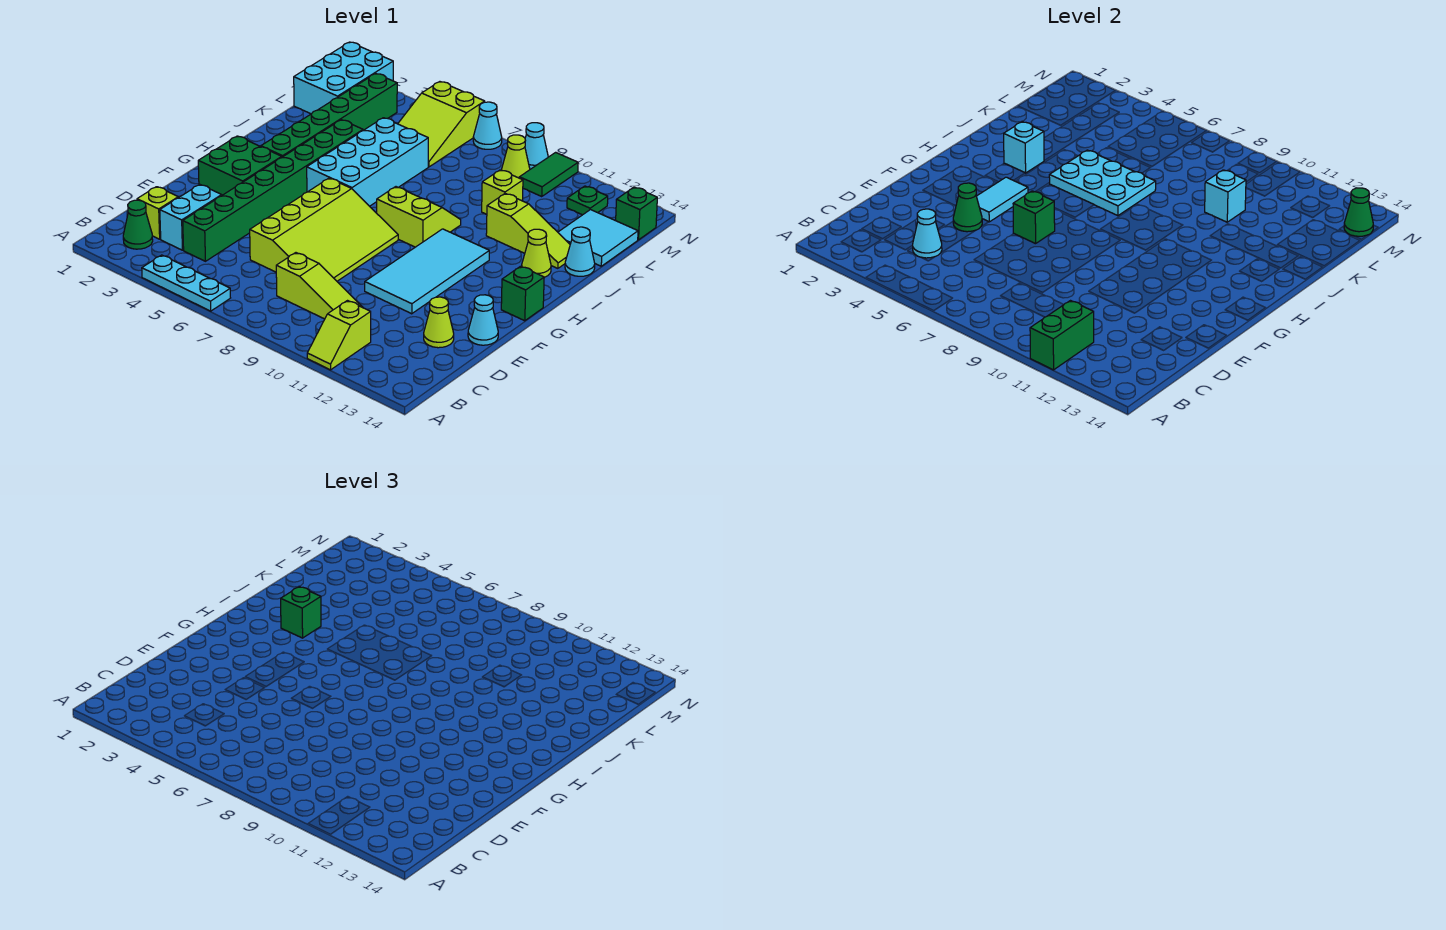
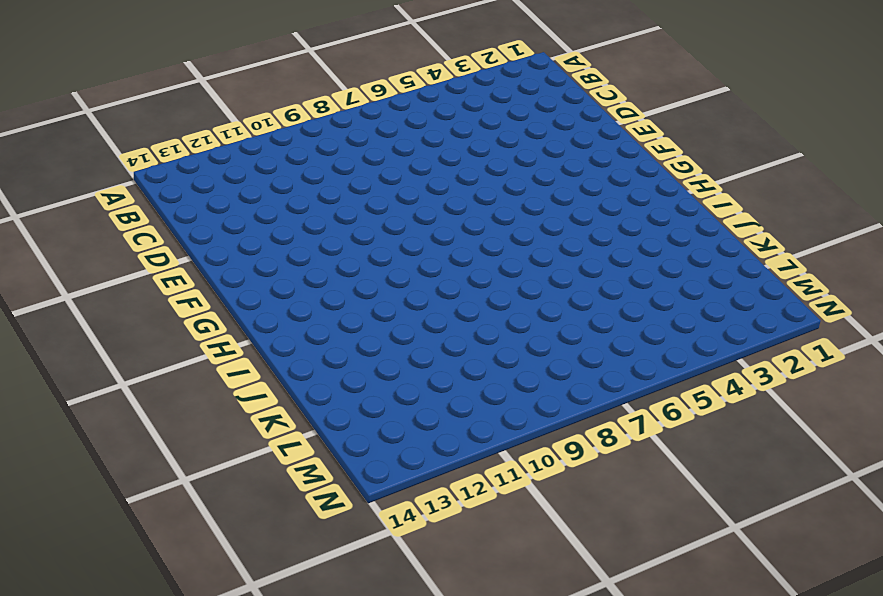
none -> cyan plate A4:A6 level 1
none -> lime slope A11:B11 level 1 top B
none -> green cone B2 level 1
none -> lime brick C2 level 1

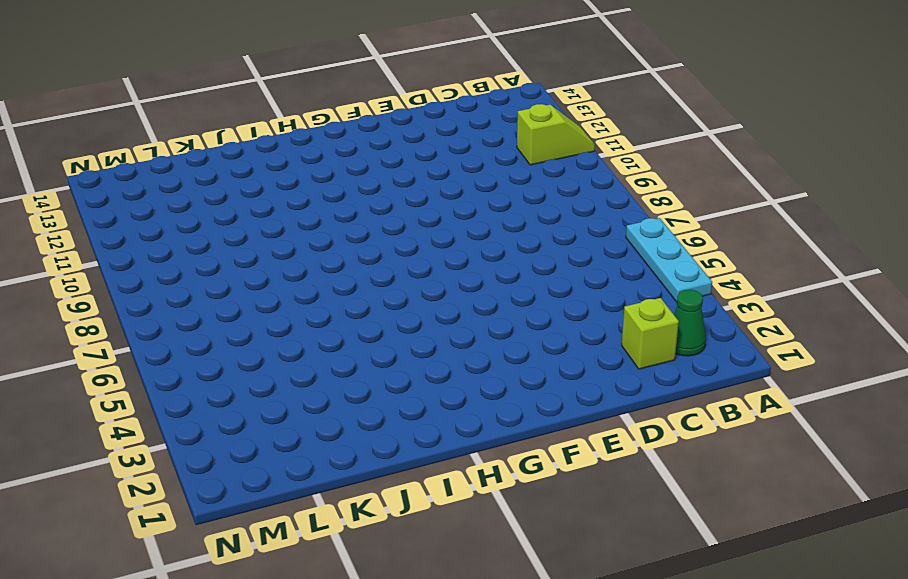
none -> cyan brick C3:D3 level 1
none -> green brick C4:J4 level 1
none -> lime slope C8:C10 level 1 top 8
none -> lime slope D6:G8 level 1 top 6

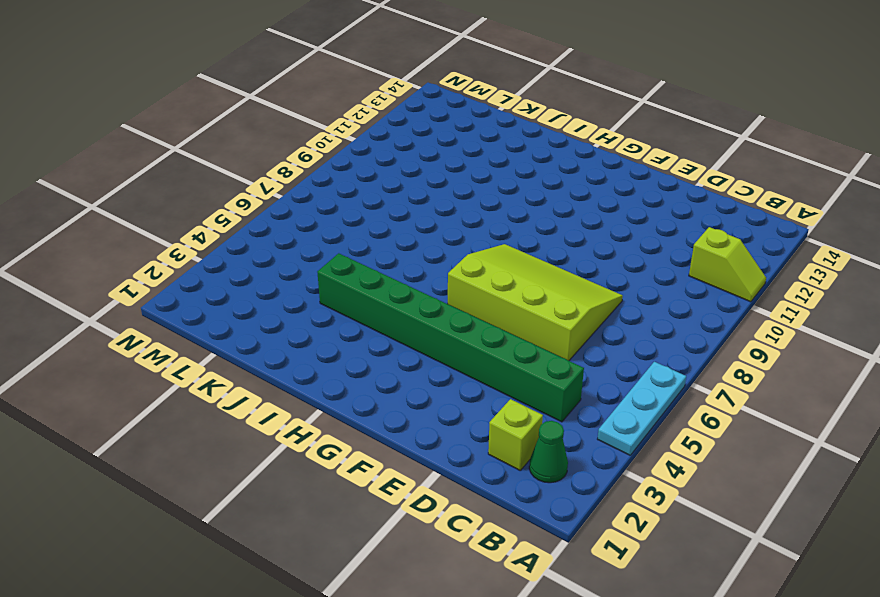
none -> cyan brick C3:D3 level 1
none -> lime slope C8:C10 level 1 top 8
none -> lime cone D13 level 1
none -> cyan tile E10:H11 level 1

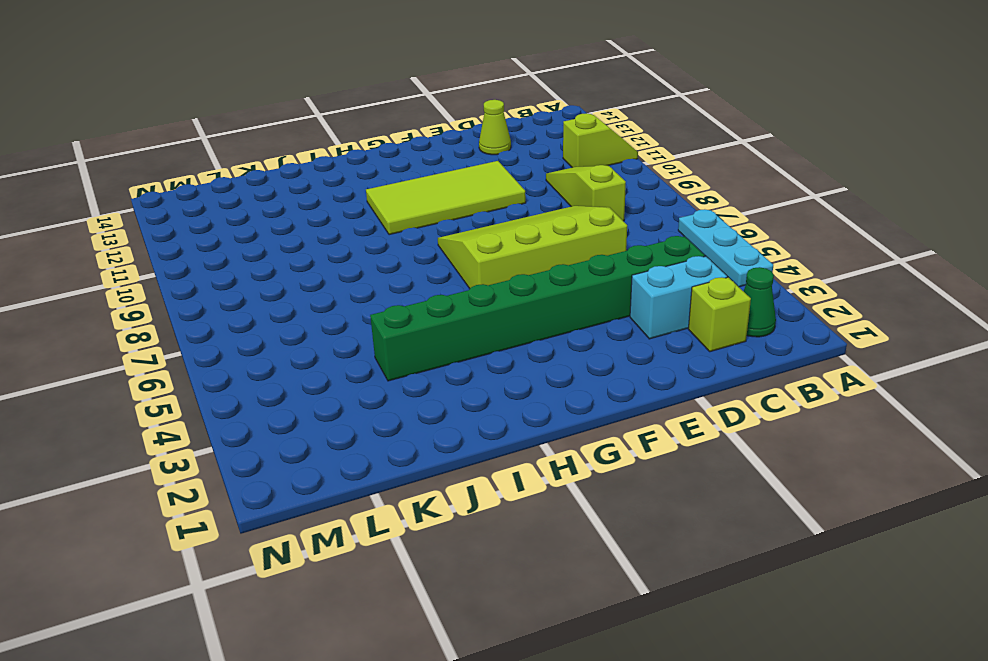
lime tile E10:H11 level 1 -> cyan tile E10:H11 level 1
none -> cyan cone E14 level 1
none -> green brick F2:G3 level 1
none -> green brick G14 level 1
none -> green brick H3:M3 level 1

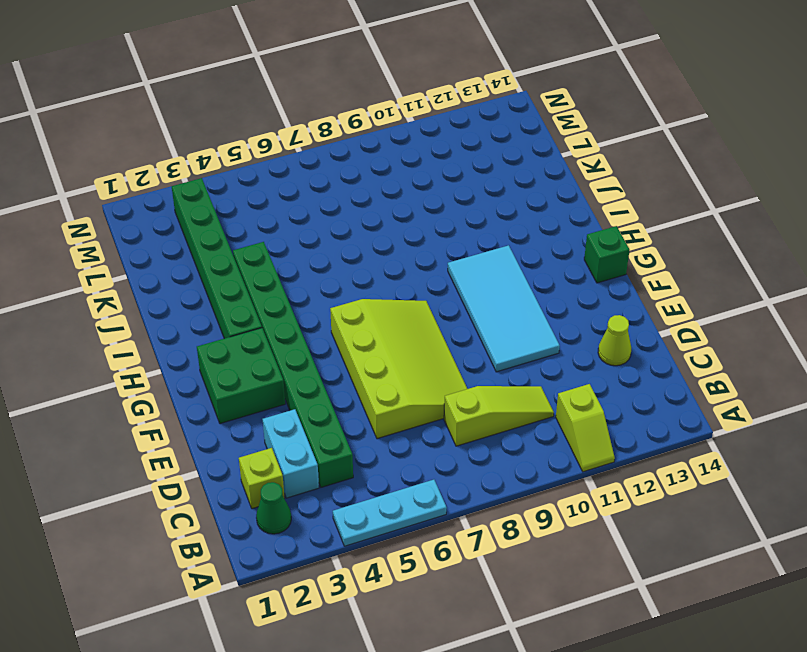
none -> cyan cone E14 level 1
none -> cyan brick H5:K6 level 1
none -> lime slope H8:I9 level 1 top H
none -> lime cone I13 level 1

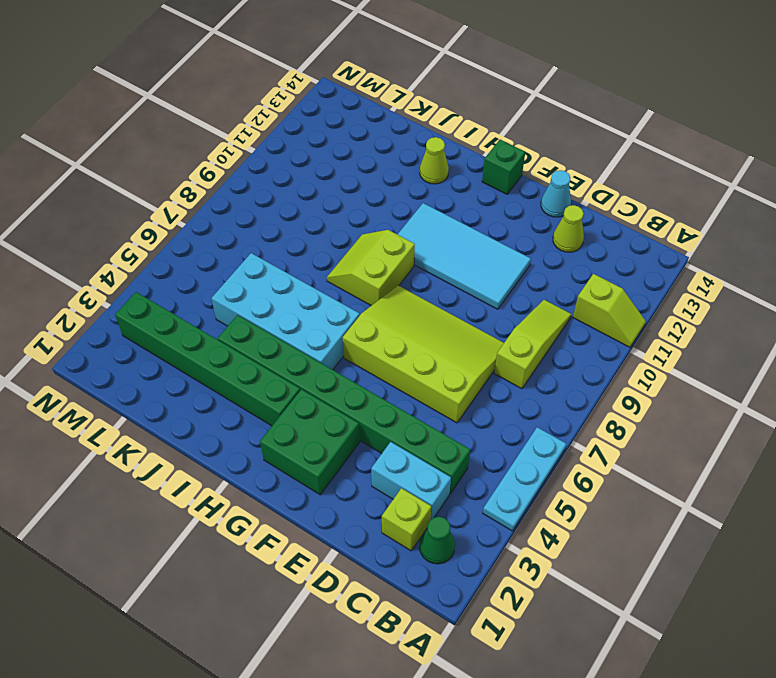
none -> lime slope J11:J13 level 1 top 11
none -> cyan cone J14 level 1
none -> lime brick K10 level 1
none -> cyan tile K13:L14 level 1

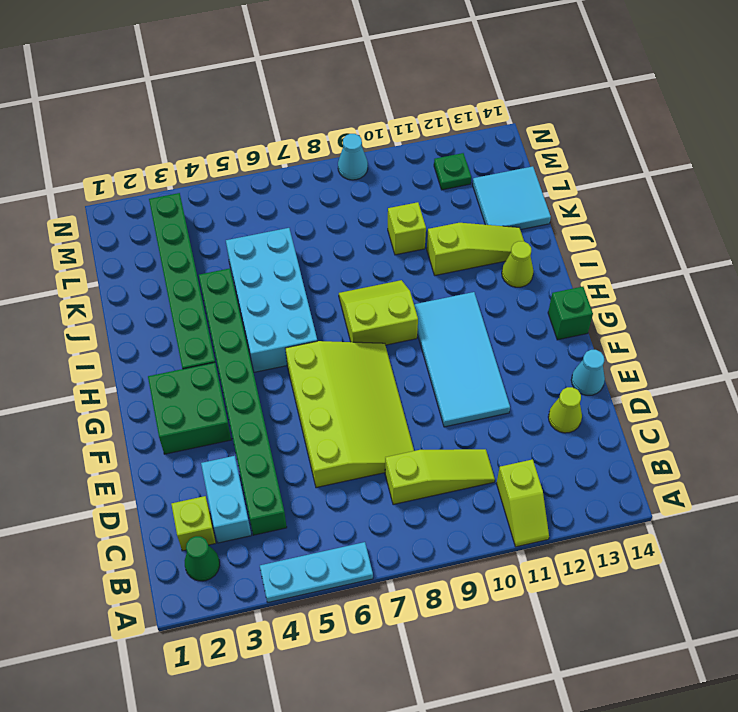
none -> cyan cone J14 level 1
none -> cyan brick L1:N2 level 1
none -> lime slope L5:N6 level 1 top N
none -> lime cone M9 level 1

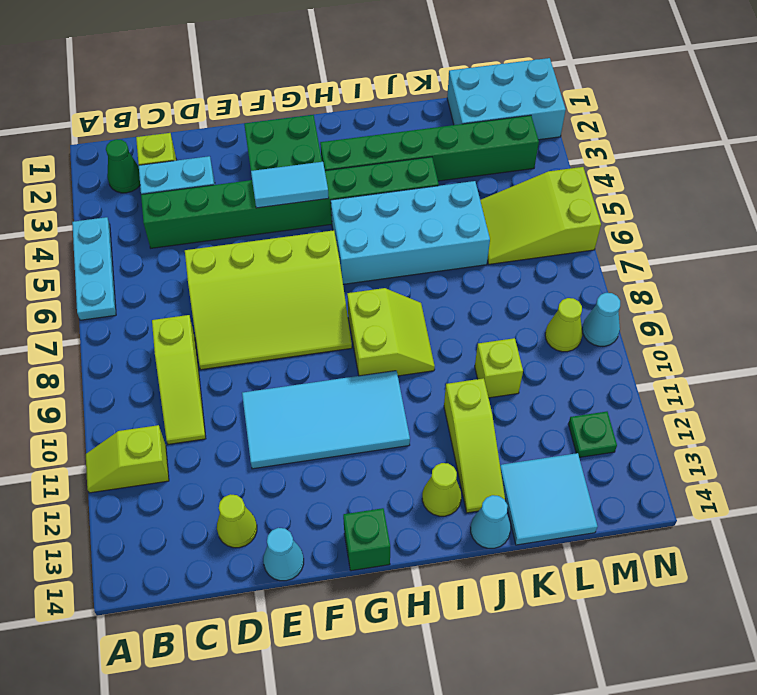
none -> green tile M10:N10 level 1
none -> green brick M14 level 1
none -> cyan cone N7 level 1
none -> green brick A11:B11 level 2

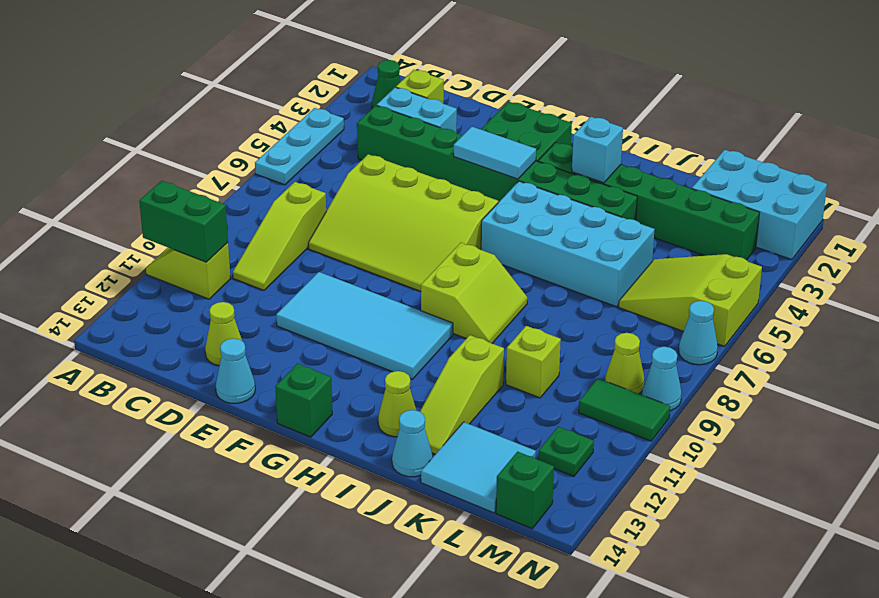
none -> cyan cone C4 level 2
none -> green cone E4 level 2
none -> green brick F6 level 2
none -> cyan plate I5:J7 level 2

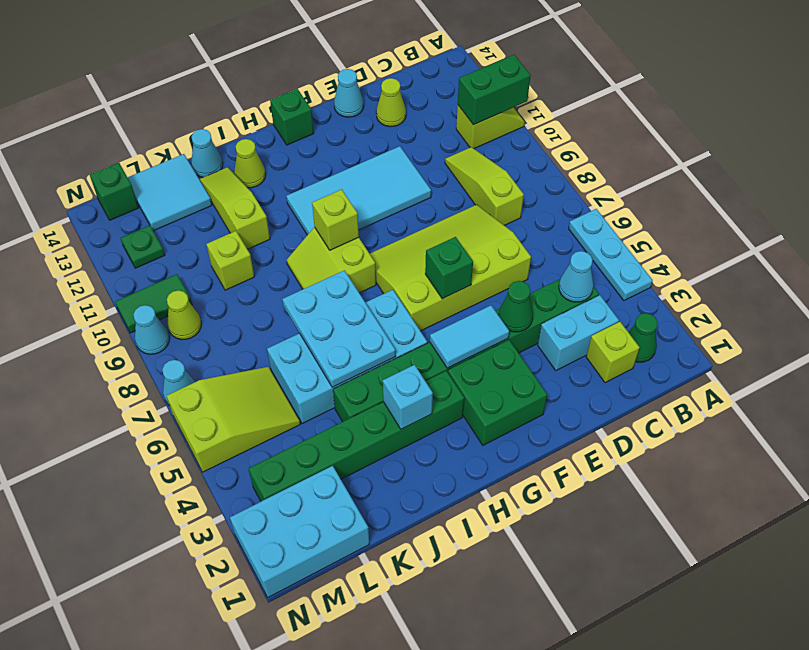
lime brick H9 level 2 -> none
none -> cyan brick K10 level 2
none -> green cone M14 level 2
none -> green brick I3 level 3

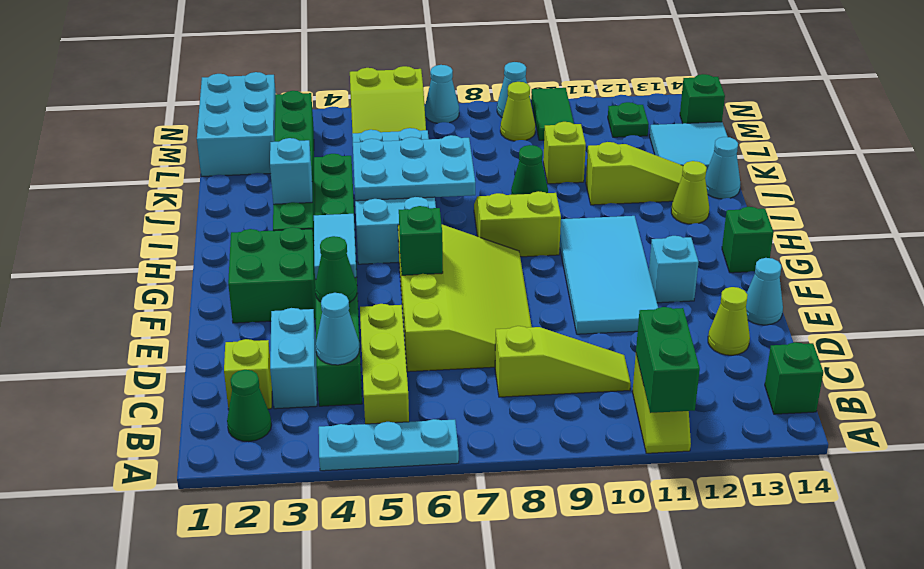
lime brick B5:D5 level 1 -> none
green brick B14 level 1 -> green brick I3 level 3
cyan brick F12 level 1 -> cyan brick K10 level 2
green cone J9 level 1 -> green cone M14 level 2

